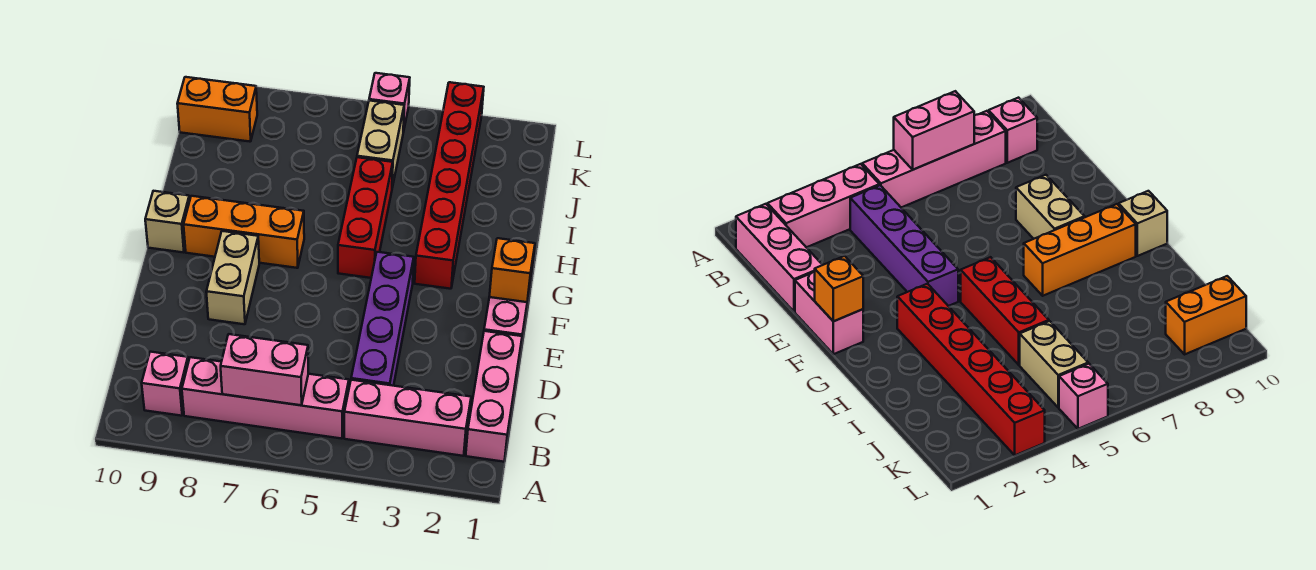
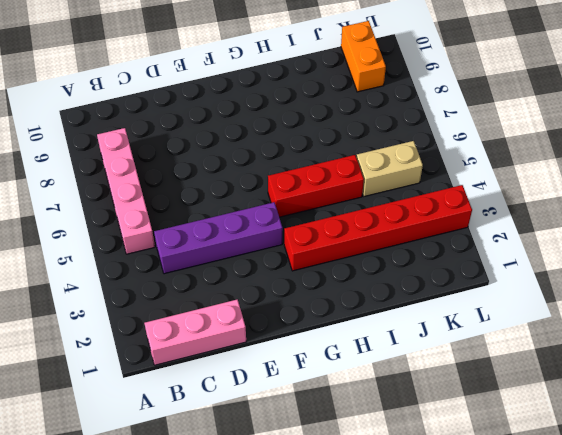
none -> pink brick B2:B4 level 1
none -> pink brick B9 level 1
none -> pink brick E1:F1 level 1

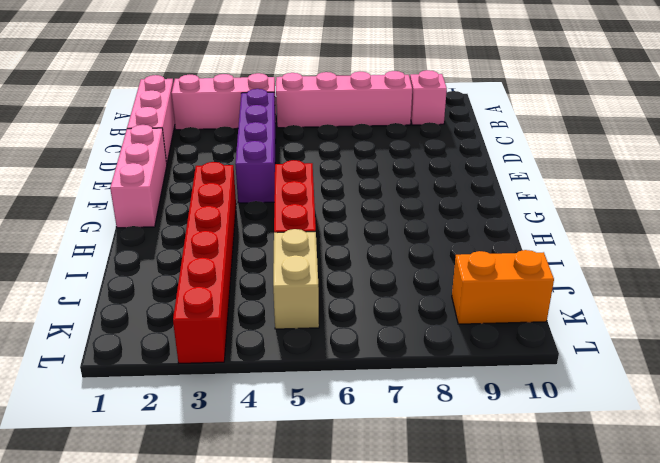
pink brick E1:G1 level 1 -> pink brick E1:F1 level 1
none -> tan brick E8:F8 level 1
none -> orange brick G7:G9 level 1
none -> tan brick G10 level 1

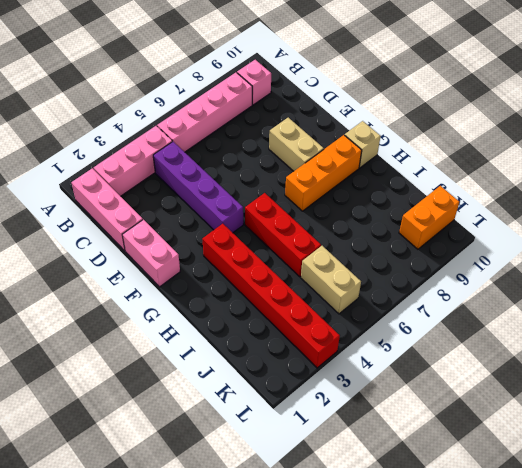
none -> pink brick L5 level 1
none -> pink brick B6:B7 level 2
none -> orange brick F1 level 2

